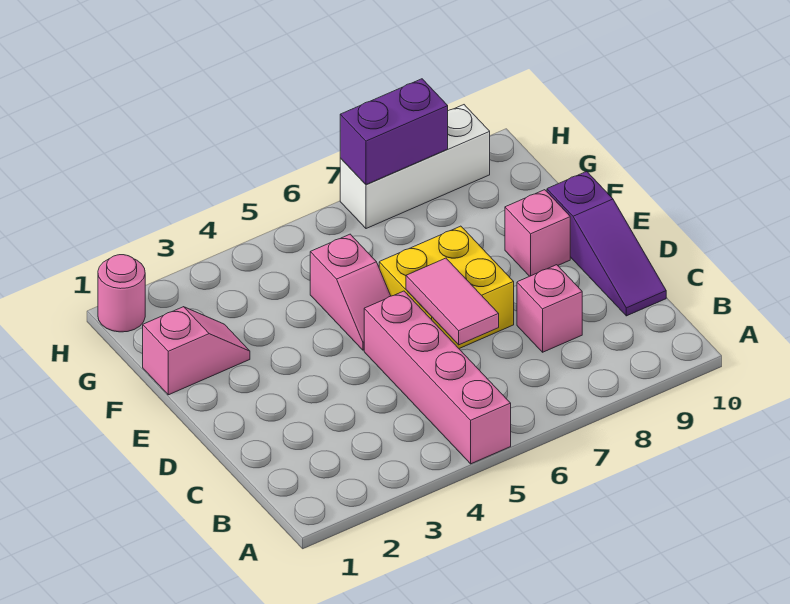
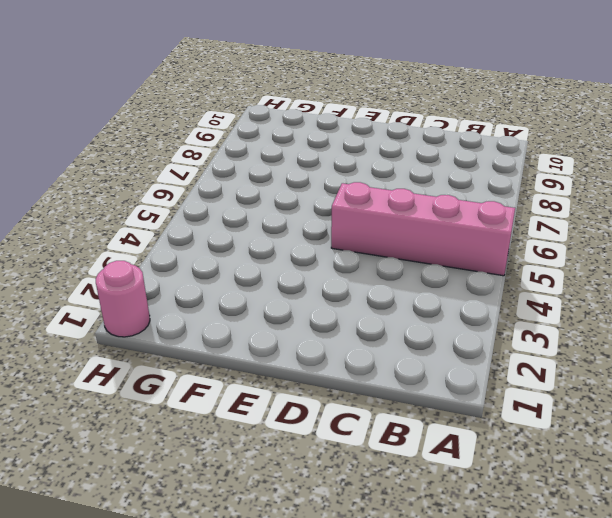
none -> pink brick C8 level 1
none -> purple slope C10:E10 level 1 top E

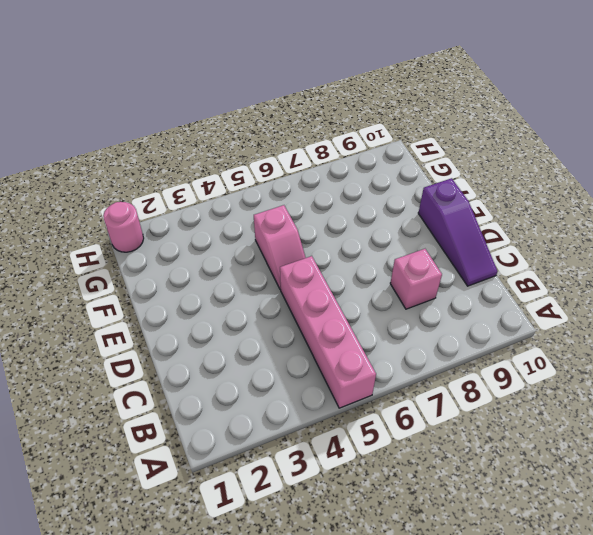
none -> yellow brick D6:E7 level 1
none -> pink brick E9 level 1

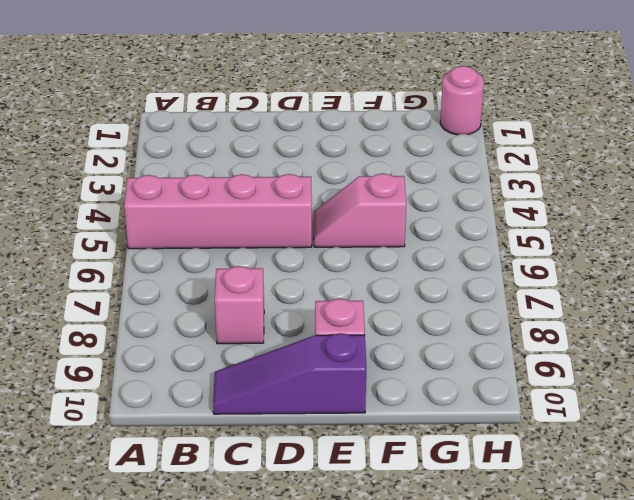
none -> yellow brick D6:E7 level 1
none -> pink slope F1:F2 level 1 top 1

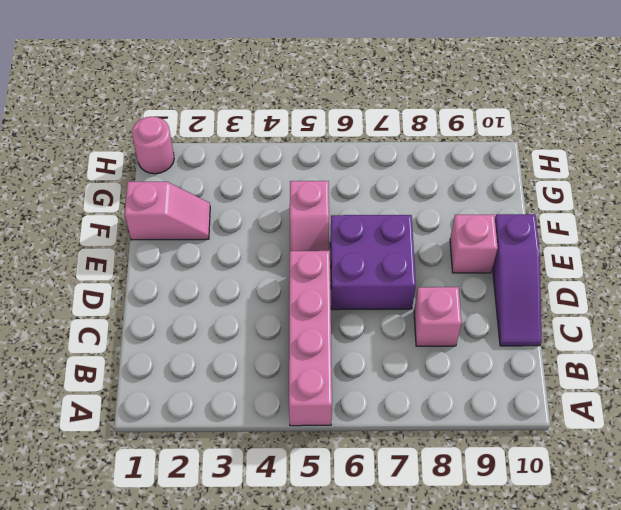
purple brick D6:E7 level 1 -> yellow brick D6:E7 level 1
none -> white brick H7:H9 level 1
none -> pink tile C6:D6 level 2

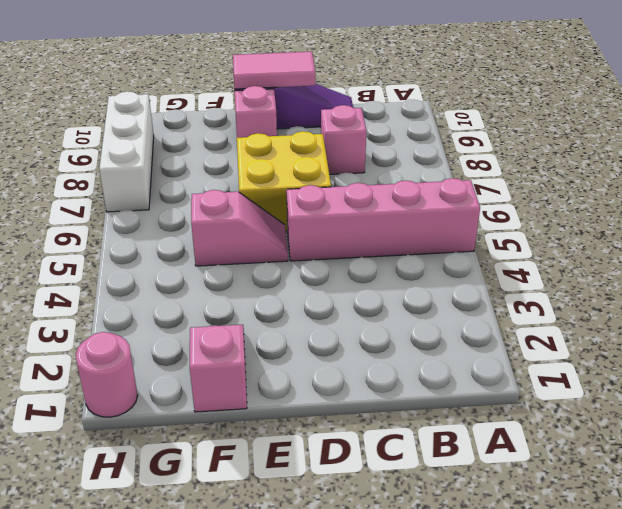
pink tile D10:E10 level 2 -> pink tile C6:D6 level 2
none -> purple brick H7:H8 level 2

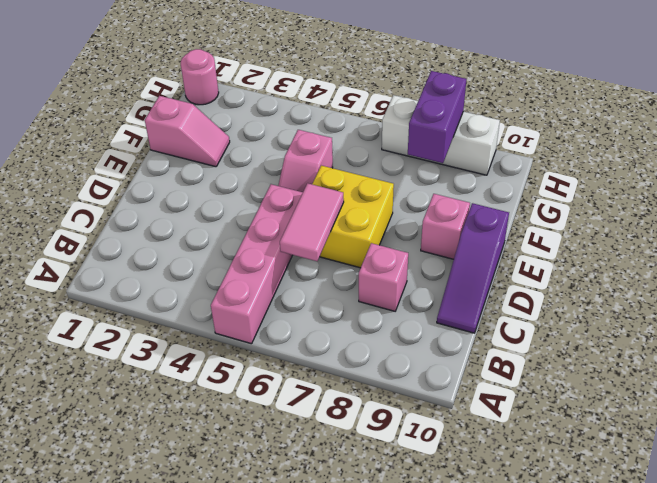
purple brick G8:H8 level 2 -> purple brick H7:H8 level 2

